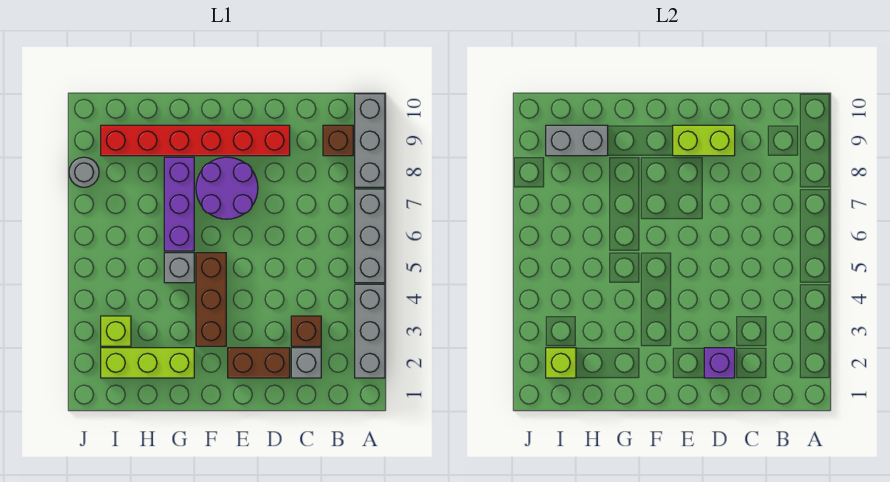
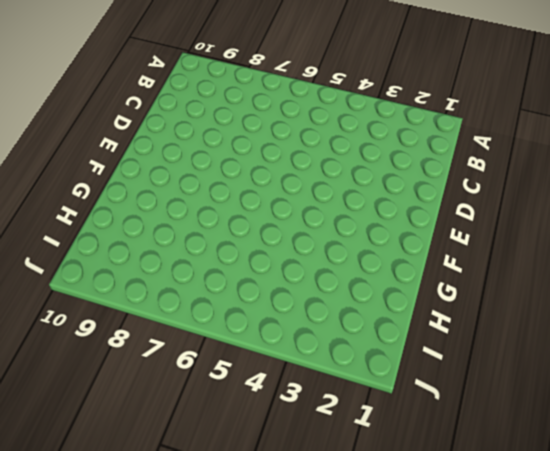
none -> grey brick A2:A4 level 1
none -> grey brick A5:A7 level 1
none -> grey brick A8:A10 level 1

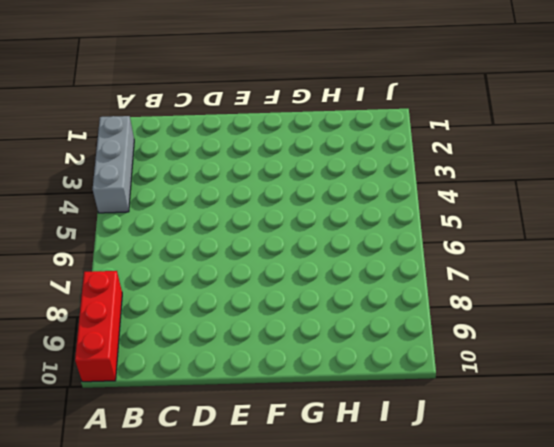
red brick A8:A10 level 1 -> grey brick A8:A10 level 1
none -> grey brick A5:A7 level 1
none -> brown brick B9 level 1
none -> grey brick C2 level 1

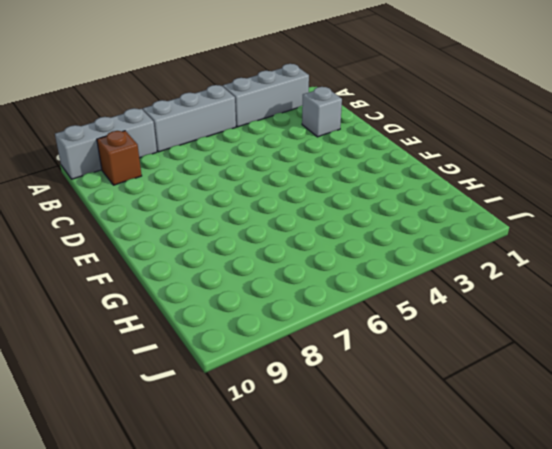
none -> brown brick C3 level 1
none -> brown brick D2:E2 level 1
none -> red brick D9:I9 level 1

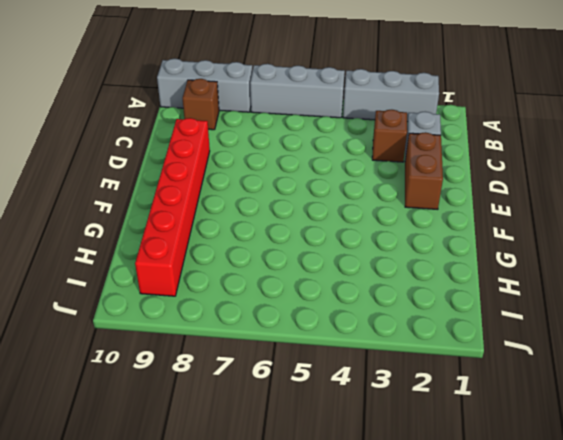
none -> purple round brick E7:F8 level 1
none -> brown brick F3:F5 level 1
none -> lime brick G2:I2 level 1

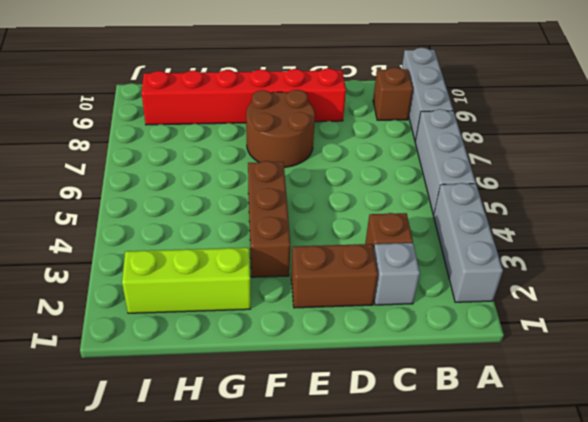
brown round brick E7:F8 level 1 -> purple round brick E7:F8 level 1
none -> grey brick G5 level 1
none -> purple brick G6:G8 level 1
none -> lime brick I3 level 1

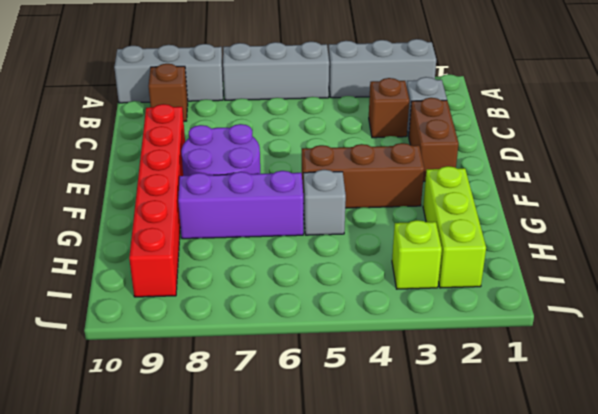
none -> grey round brick J8 level 1
none -> purple brick D2 level 2
none -> lime brick D9:E9 level 2

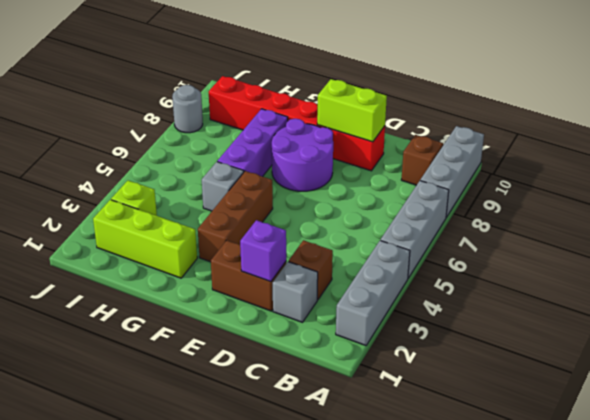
none -> grey brick H9:I9 level 2
none -> lime brick I2 level 2

